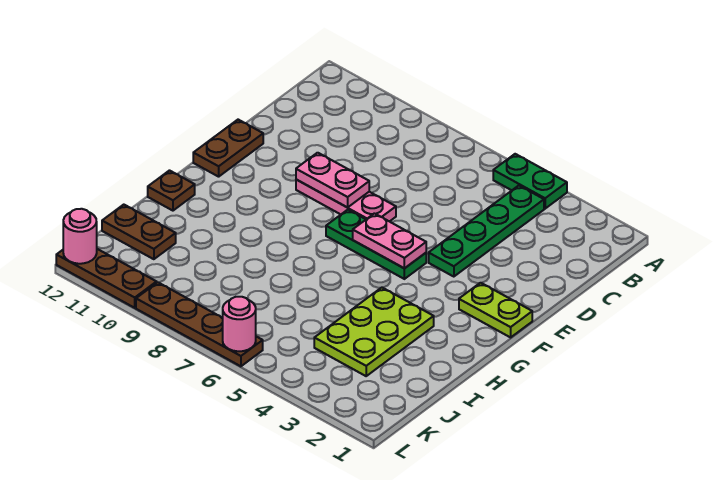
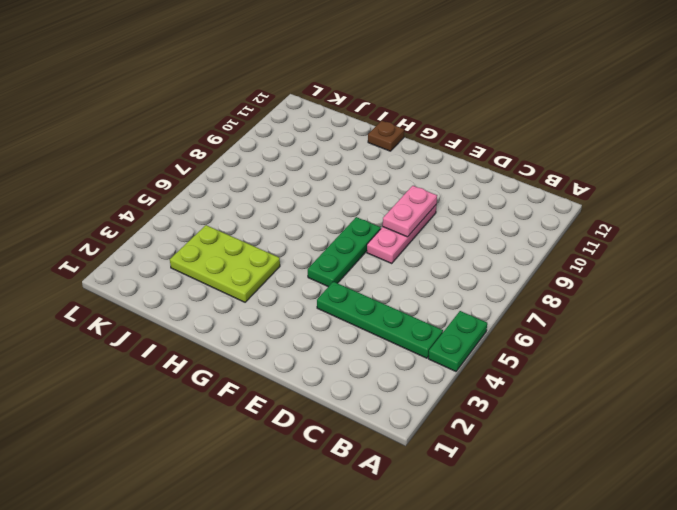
none -> brown plate E12:F12 level 1
none -> lime plate F1:F2 level 1
none -> brown plate J11:J12 level 1

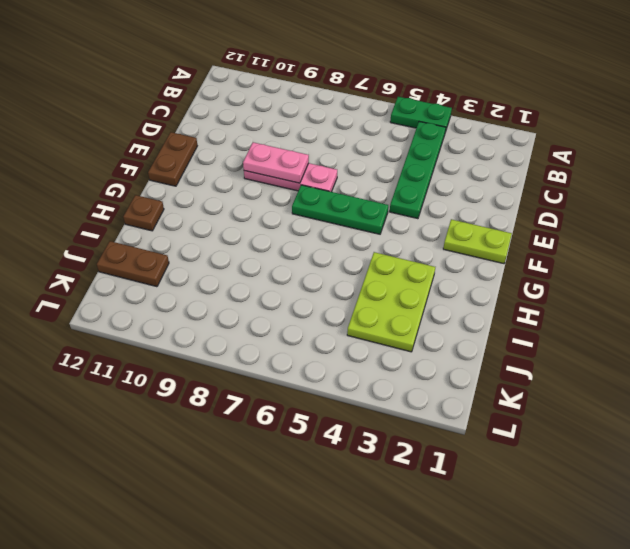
none -> brown plate L6:L9 level 1
none -> brown plate L10:L12 level 1
none -> pink plate F5:F6 level 2

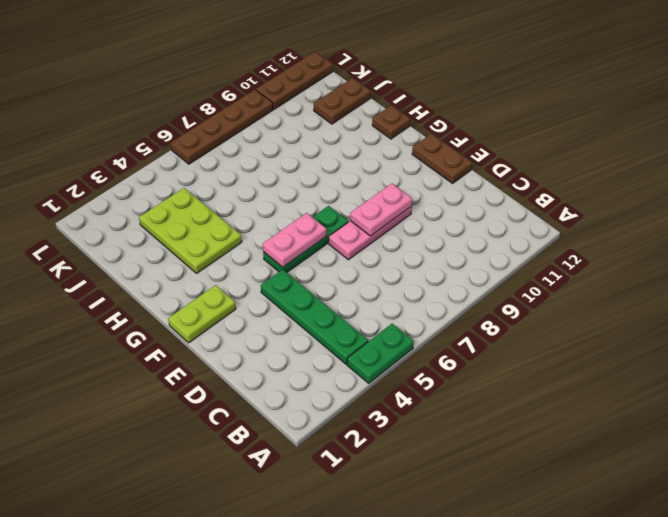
none -> pink round brick L6 level 2
none -> pink round brick L12 level 2

